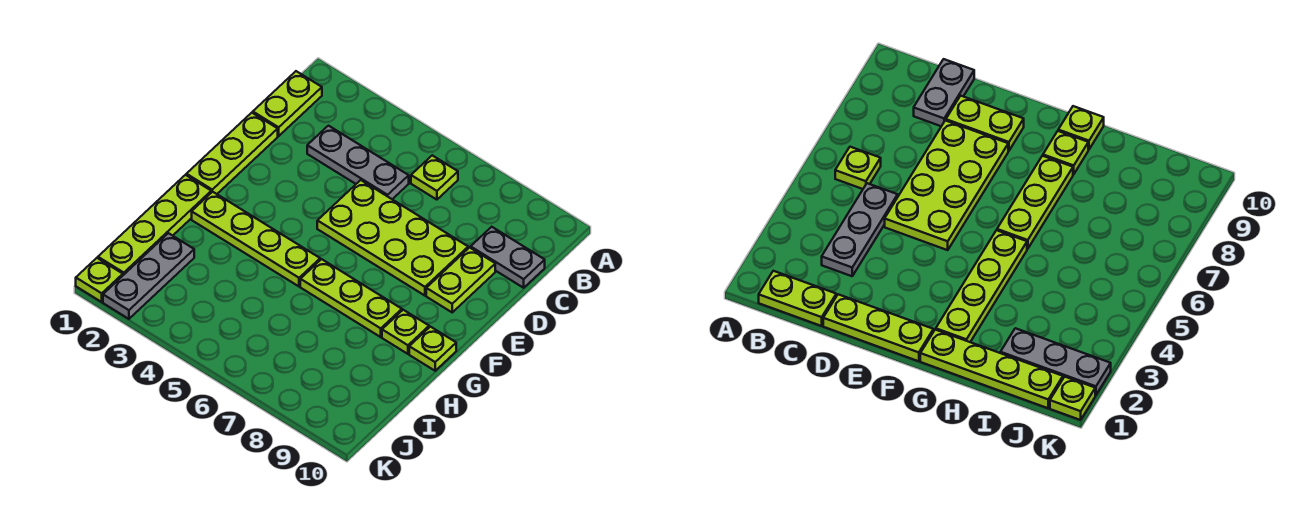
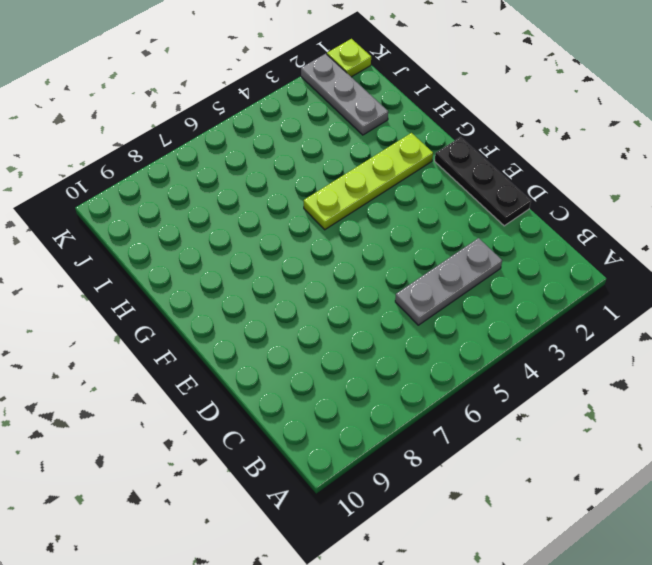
black plate D1:F1 level 1 -> lime plate D1:F1 level 1
none -> lime plate B1:C1 level 1
none -> lime plate B6 level 1
none -> grey plate C9:C10 level 1

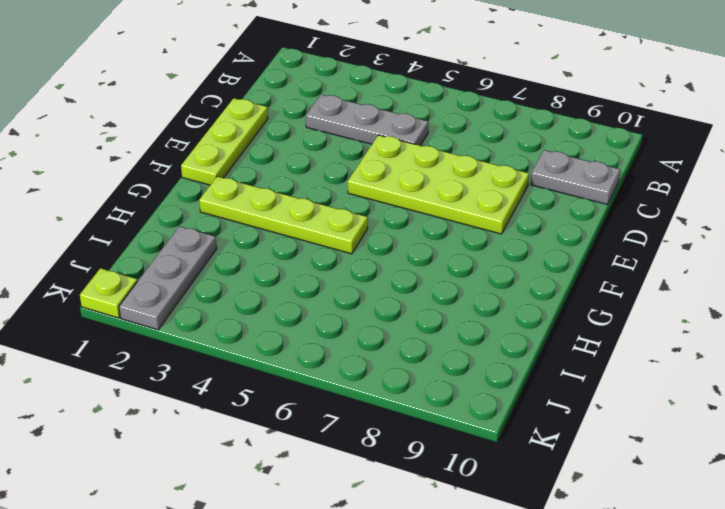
none -> lime plate B1:C1 level 1
none -> lime plate B6 level 1
none -> lime plate D9:E9 level 1

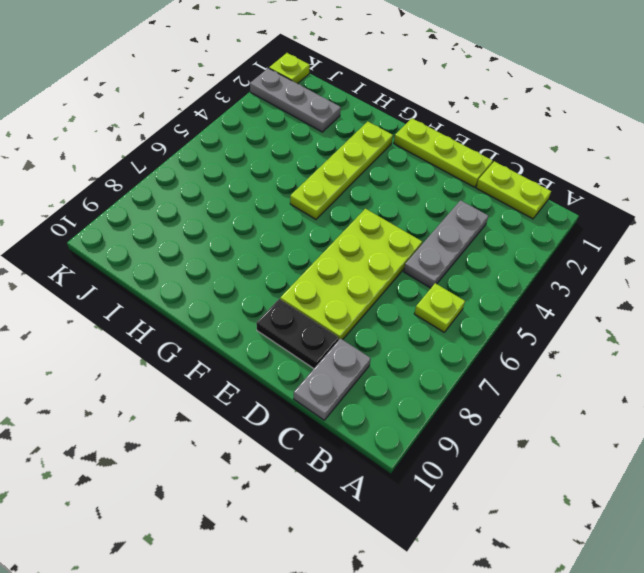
black plate D9:E9 level 1 -> lime plate D9:E9 level 1
none -> lime plate G1:J1 level 1
none -> lime plate G6:G8 level 1
none -> lime plate G9 level 1

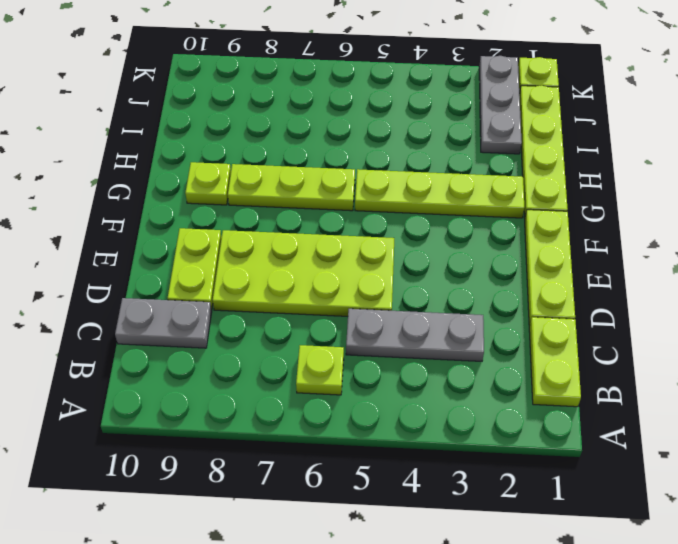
none -> lime plate G10 level 1

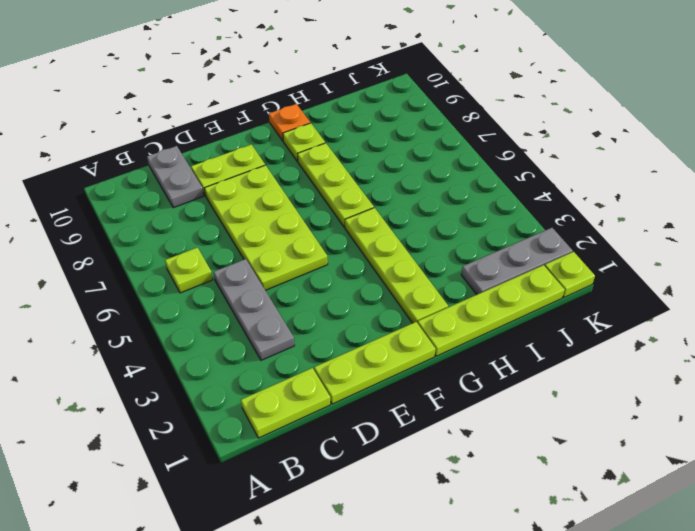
orange plate G10 level 1 -> lime plate G10 level 1

